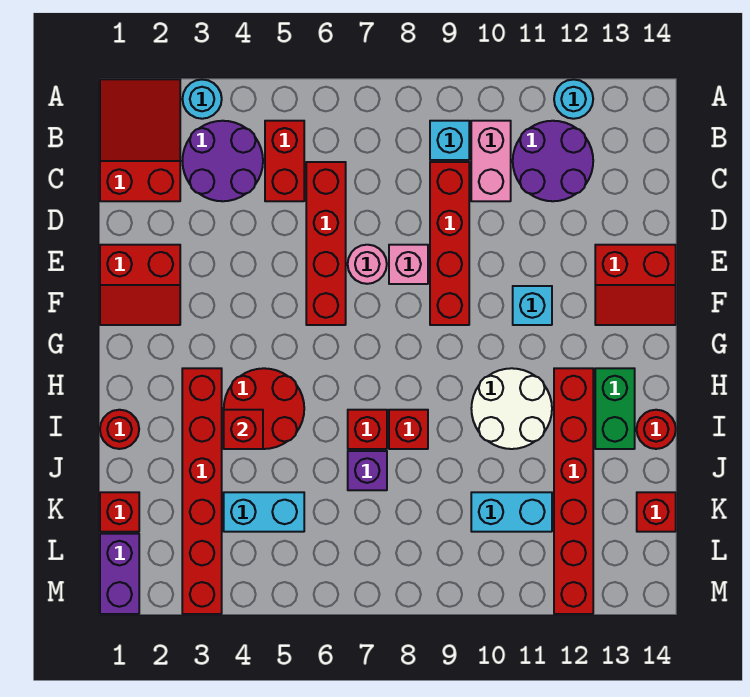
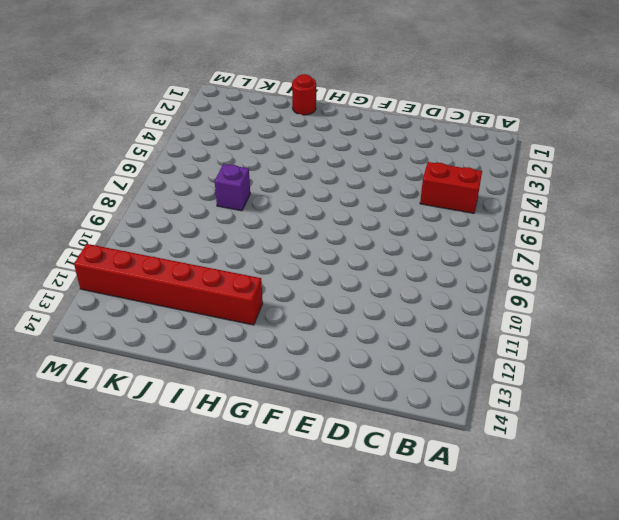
none -> red slope A1:C2 level 1 top C
none -> cyan round brick A3 level 1
none -> cyan round brick A12 level 1
none -> purple round brick B3:C4 level 1

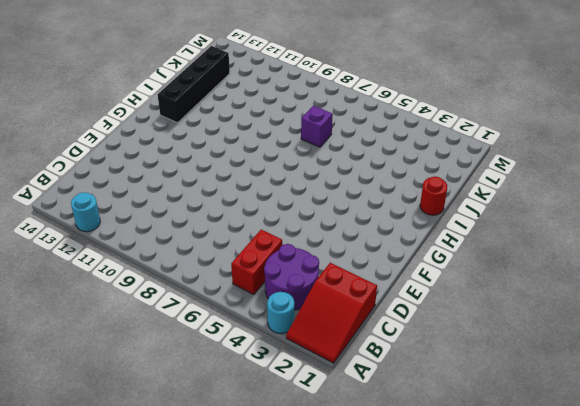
black brick H13:K13 level 1 -> green brick H13:I13 level 1
none -> cyan brick B9 level 1
none -> pink brick B10:C10 level 1
none -> purple round brick B11:C12 level 1
none -> red brick C6:F6 level 1

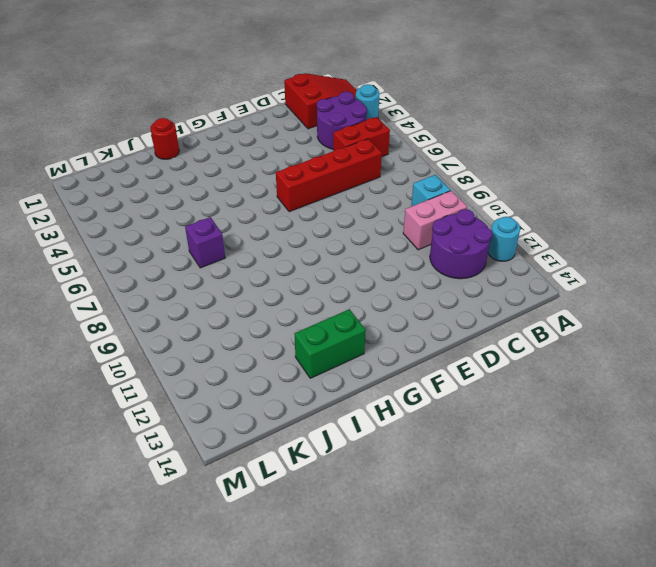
none -> red brick C9:F9 level 1
none -> red slope E1:F2 level 1 top E
none -> pink round brick E7 level 1
none -> pink brick E8 level 1

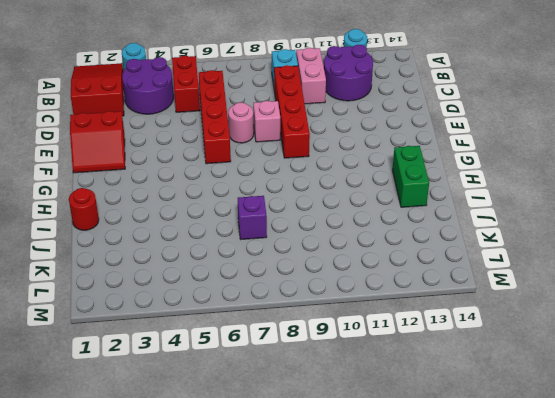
none -> red slope E13:F14 level 1 top E
none -> cyan brick F11 level 1
none -> red brick H3:M3 level 1
none -> red round brick H4:I5 level 1

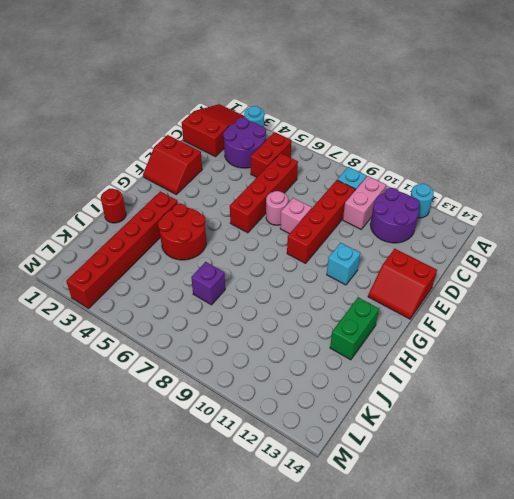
none -> white round brick H10:I11 level 1
none -> red brick H12:M12 level 1
none -> red brick I7 level 1
none -> red brick I8 level 1

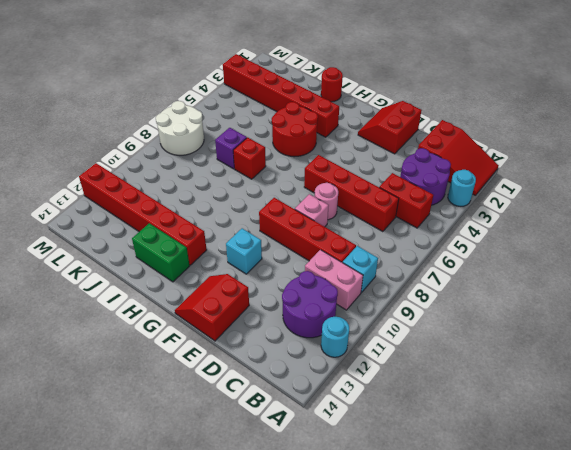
white round brick L7:M8 level 1 -> white round brick H10:I11 level 1
none -> red brick I8 level 1
none -> red round brick I14 level 1
none -> red brick K1 level 1
none -> cyan brick K4:K5 level 1

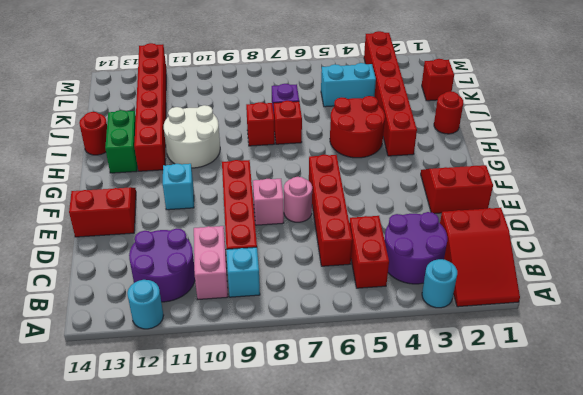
none -> cyan brick K10:K11 level 1
none -> red brick K14 level 1
none -> purple brick L1:M1 level 1
none -> red brick I4 level 2

